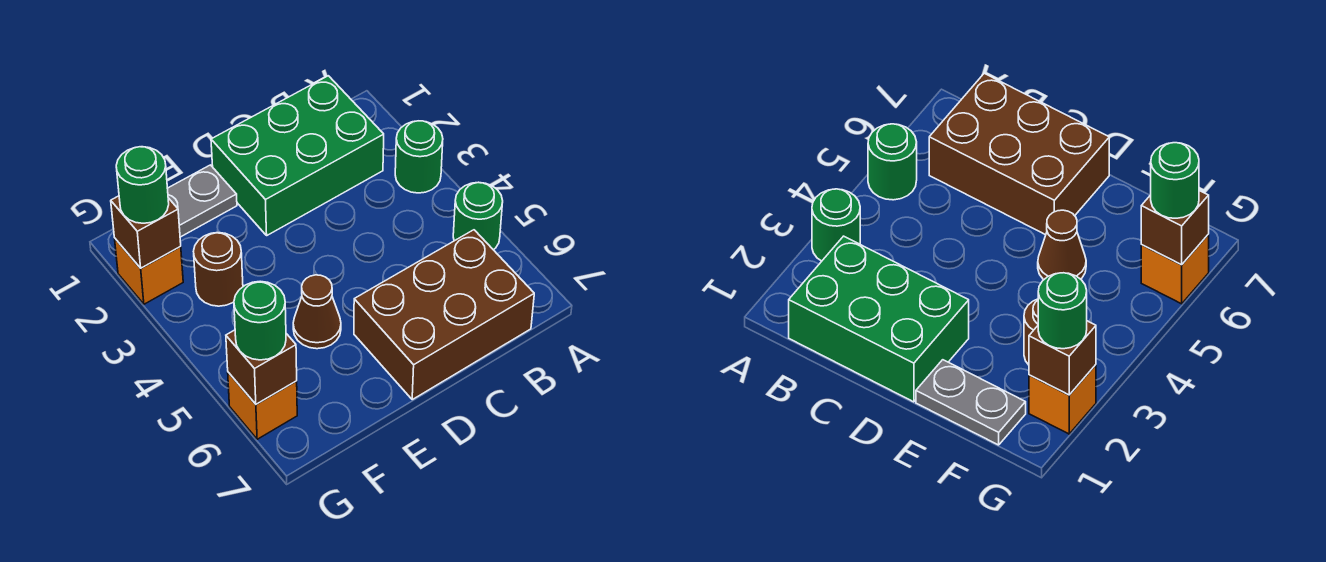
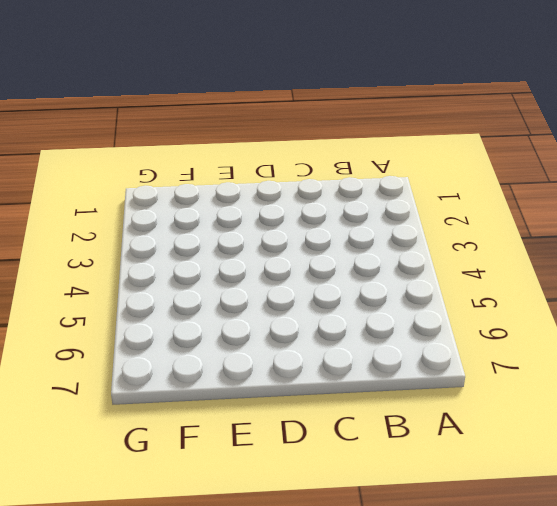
none -> green round brick A3 level 1
none -> green round brick A5 level 1
none -> green brick B1:D2 level 1

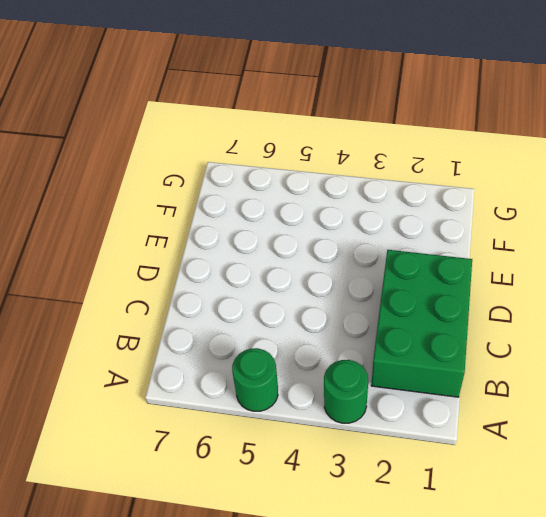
none -> brown brick B6:D7 level 1
none -> grey plate E1:F1 level 1
none -> brown cone E5 level 1

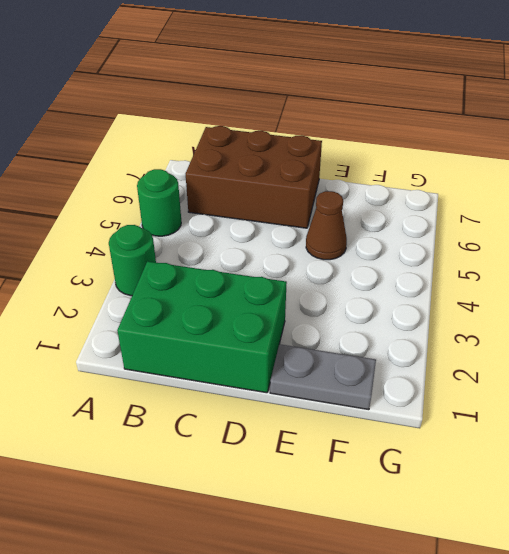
none -> brown round brick F3 level 1
none -> orange brick G2 level 1
none -> orange brick G6 level 1

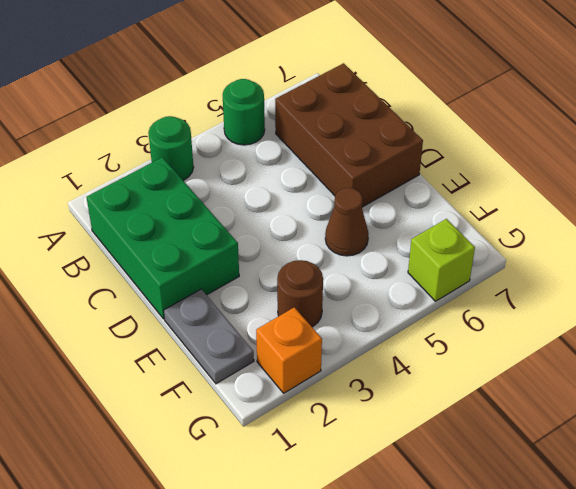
lime brick G6 level 1 -> orange brick G6 level 1
none -> brown brick G2 level 2
none -> brown brick G6 level 2
none -> green round brick G2 level 3

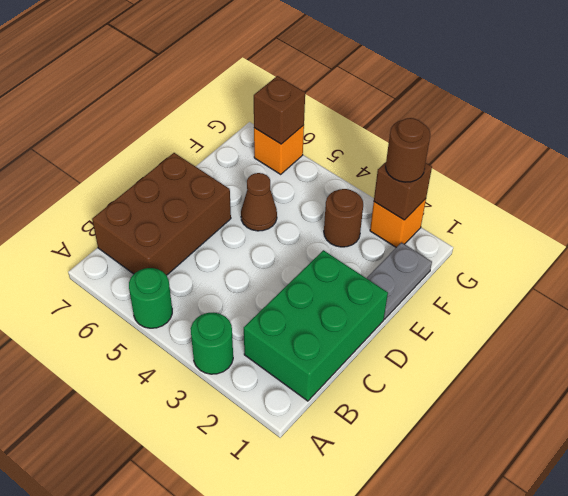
brown round brick G2 level 3 -> green round brick G2 level 3
none -> green round brick G6 level 3

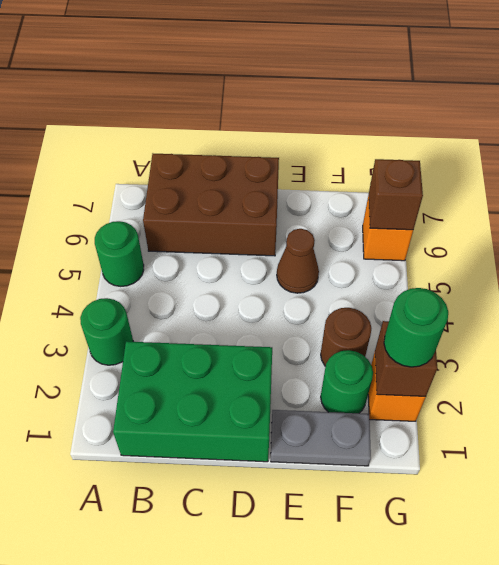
green round brick F2 level 1 -> green round brick G6 level 3

